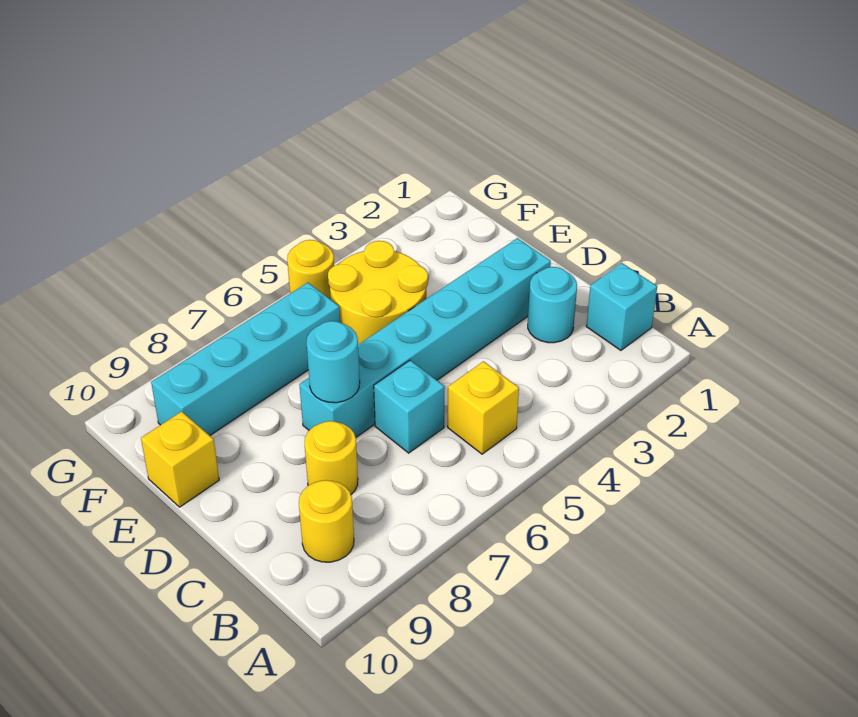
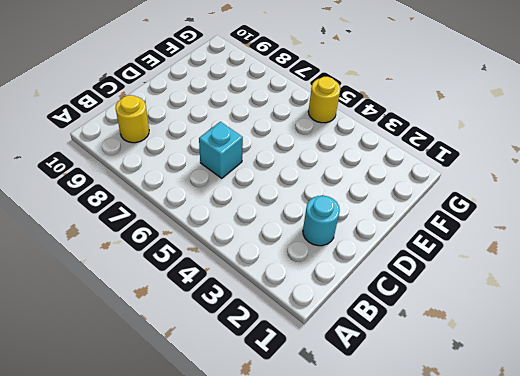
none -> cyan brick B1 level 1
none -> yellow brick B5 level 1
none -> yellow round brick C8 level 1

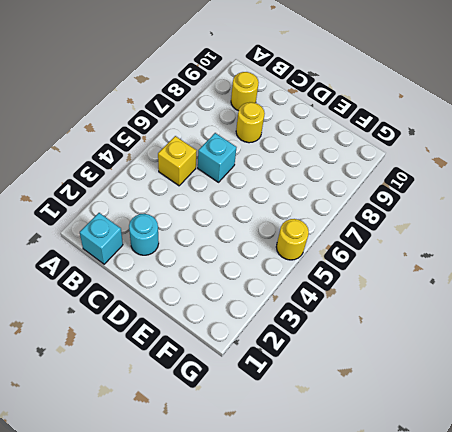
none -> cyan brick D2:D7 level 1
none -> yellow round brick E4:F5 level 1
none -> yellow brick E10 level 1

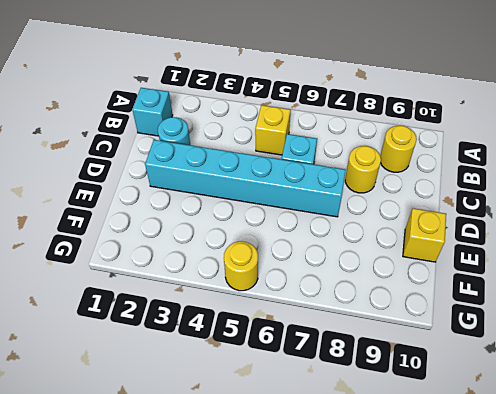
none -> yellow round brick E4:F5 level 1
none -> cyan brick F6:F9 level 1
none -> cyan round brick D7 level 2

